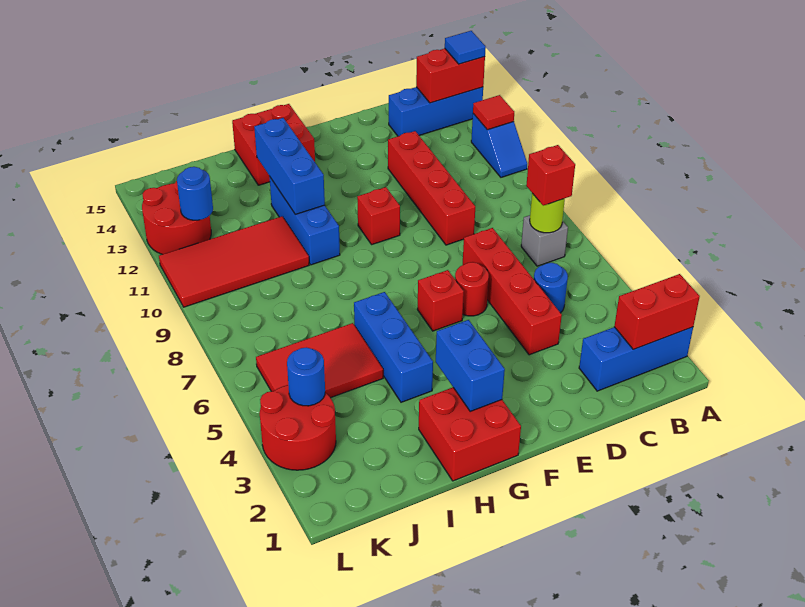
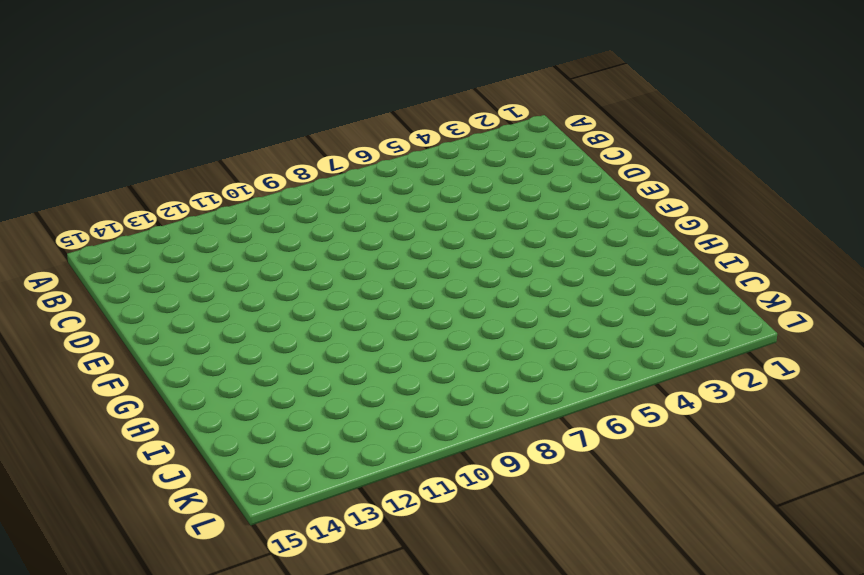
none -> blue brick A2:C2 level 1
none -> blue slope A11:A12 level 1 top 12
none -> blue brick A14:C14 level 1

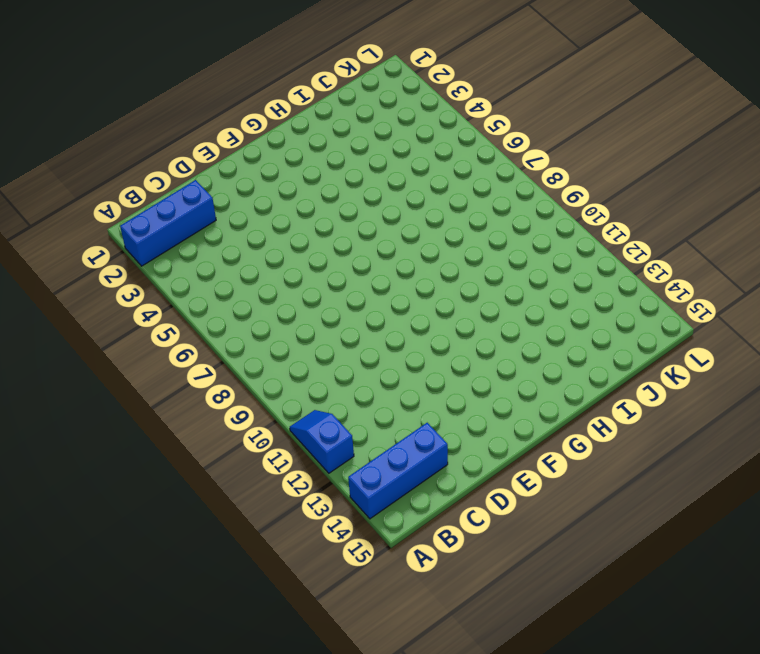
none -> grey brick B7 level 1
none -> blue round brick C5 level 1
none -> red brick D4:D7 level 1

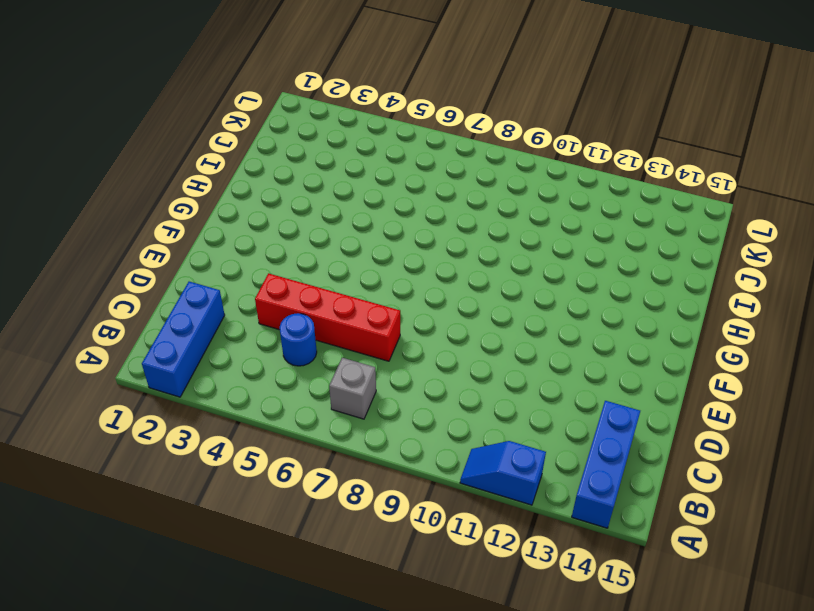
none -> red brick D9:D12 level 1
none -> red round brick E6 level 1
none -> red brick F6 level 1

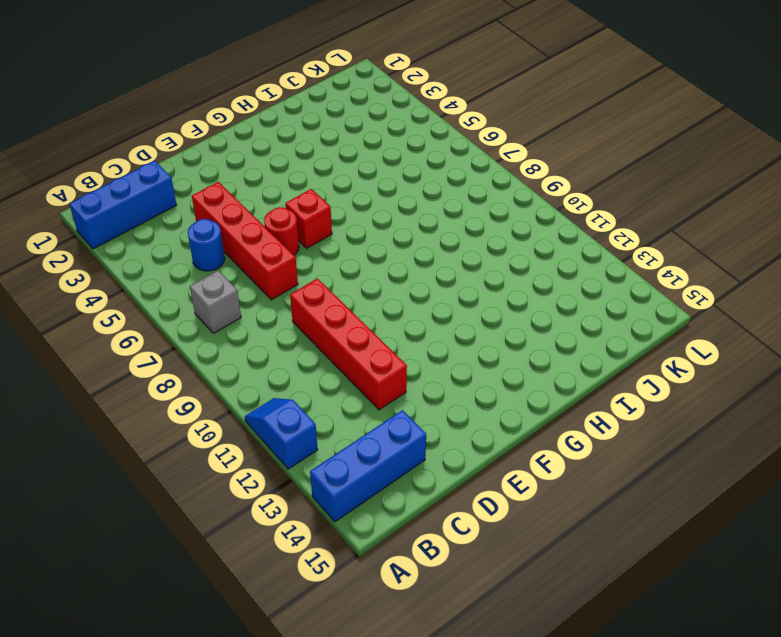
none -> red brick F10 level 1
none -> red brick G1:H2 level 1
none -> red brick G14:H15 level 1

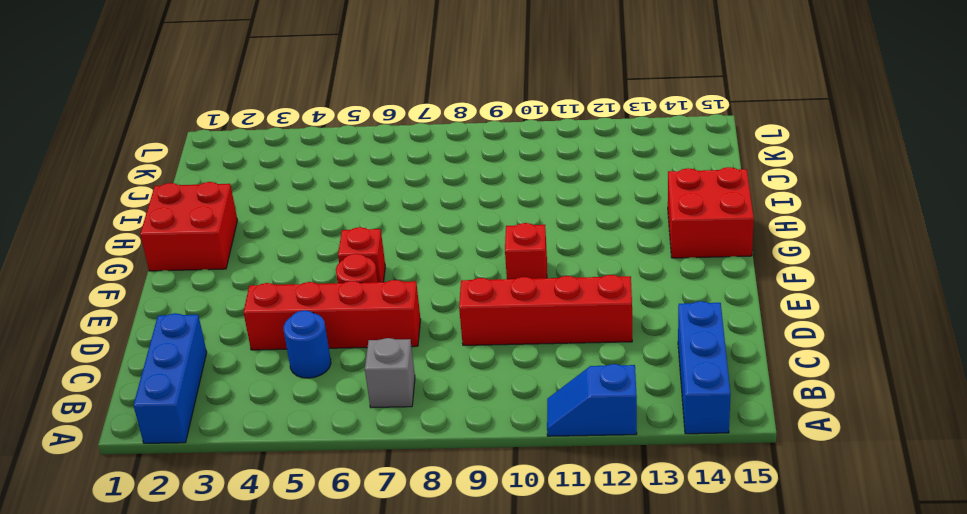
none -> blue brick H4:H6 level 1
none -> blue brick H10:H12 level 1
none -> red tile I5:K6 level 1

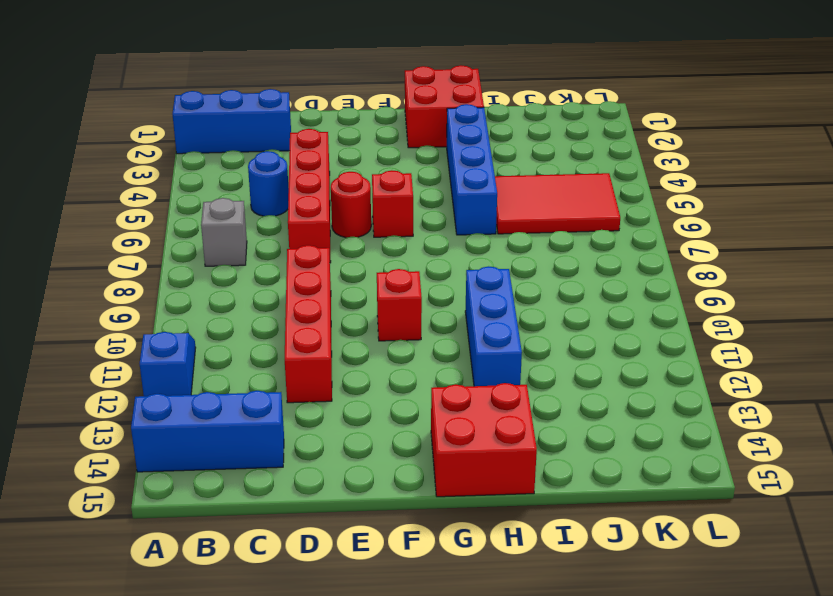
blue brick H3:H6 level 1 -> blue brick H4:H6 level 1
none -> red tile I10:L11 level 1
none -> red round brick K3:L4 level 1
none -> red round brick K12:L13 level 1

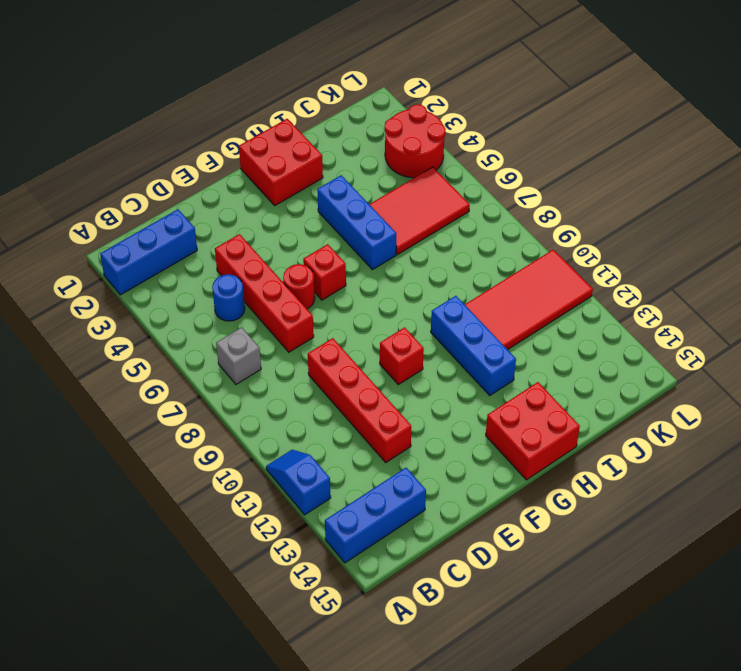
none -> red round brick K12:L13 level 1
none -> red brick A2:B2 level 2
none -> red tile A12 level 2

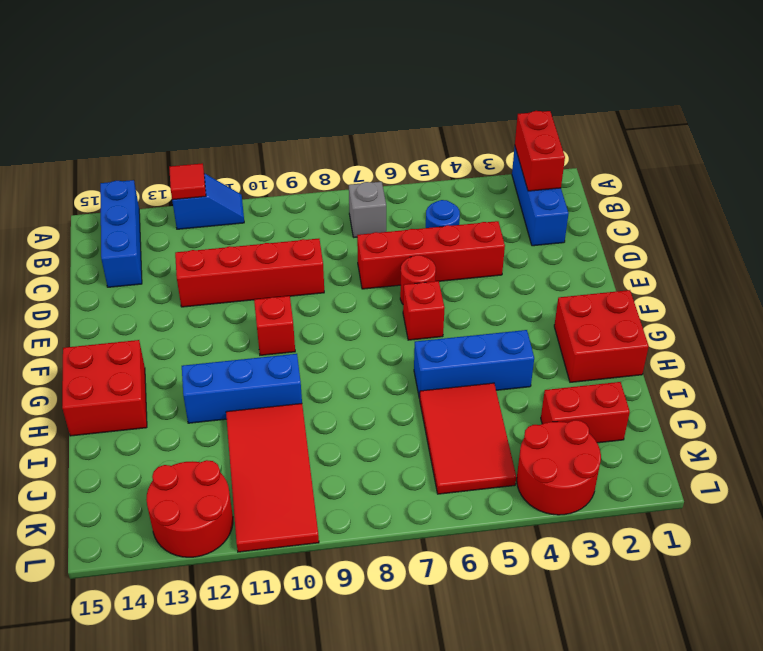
red brick J2:J3 level 1 -> red brick A14:B14 level 2
none -> lime round brick B7 level 2
none -> blue brick G2:G3 level 2
none -> blue brick H11:H13 level 2

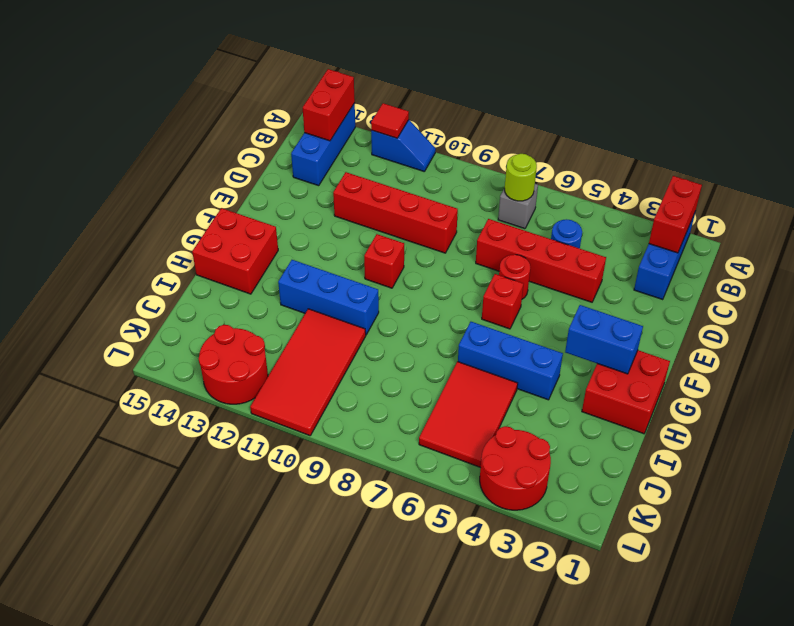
none -> blue brick H11:H13 level 2
none -> blue round brick K4 level 2
none -> blue round brick K12 level 2

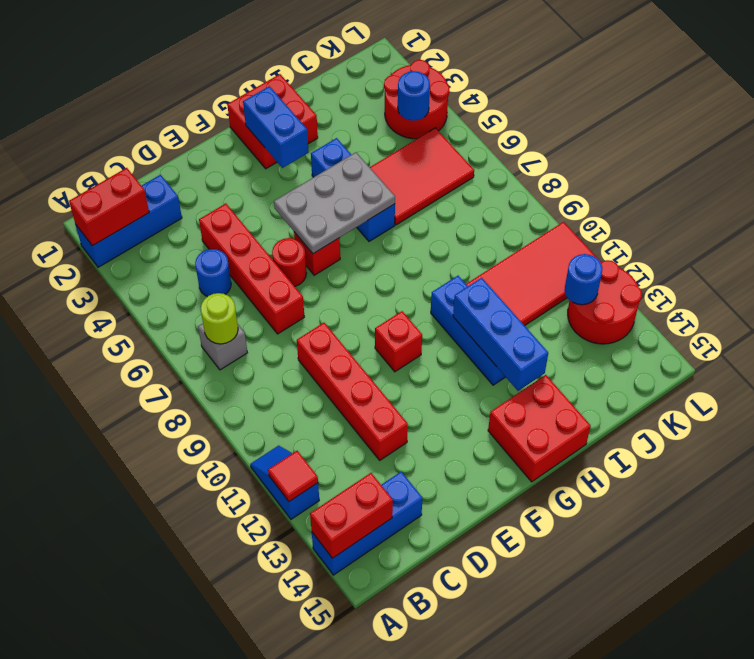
grey plate F5:H6 level 2 -> none
none -> blue tile A14 level 3
none -> red brick B7 level 3

